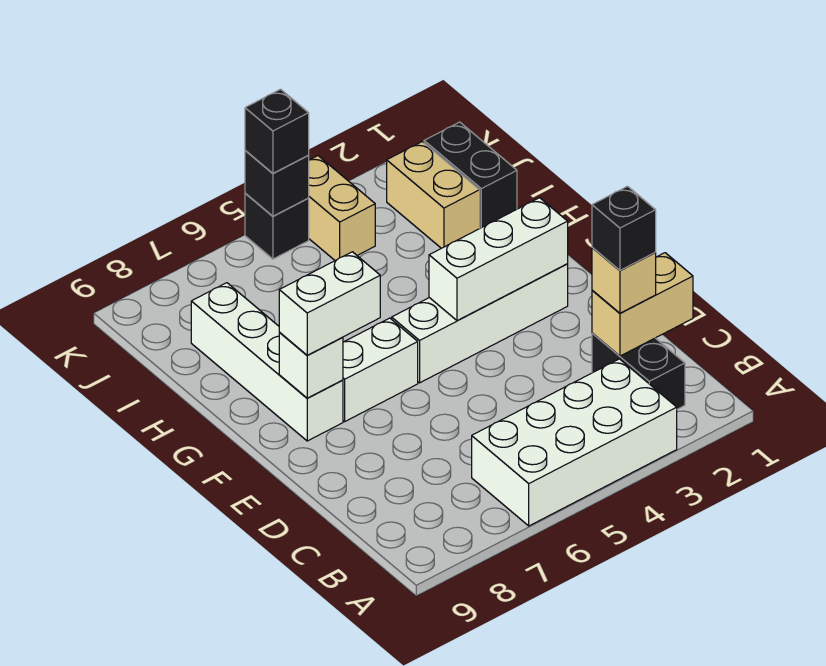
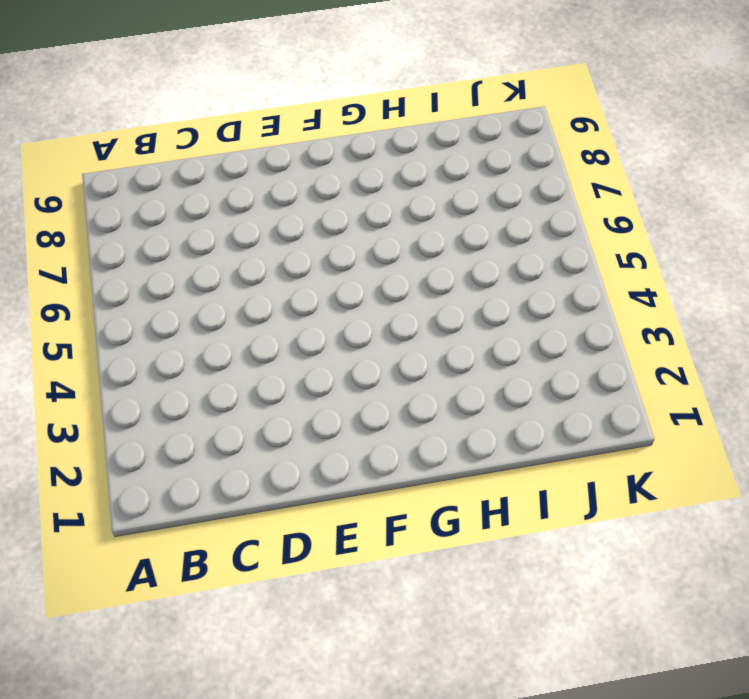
none -> white brick A3:B6 level 1
none -> black brick B2:C2 level 1
none -> white brick F2:F5 level 1

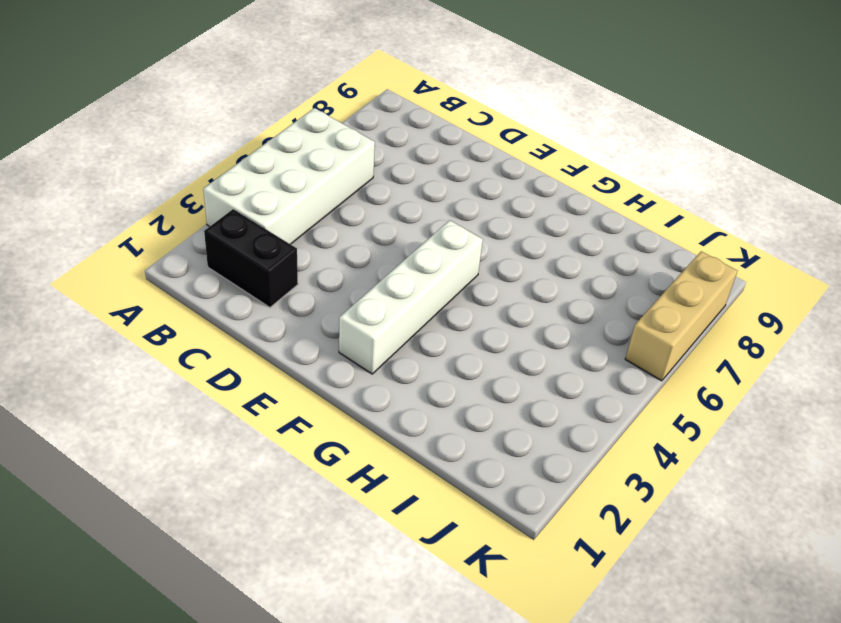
tan brick K6:K8 level 1 -> none
none -> white brick F6:F7 level 1
none -> white brick F8:I8 level 1
none -> black brick I1:J1 level 1

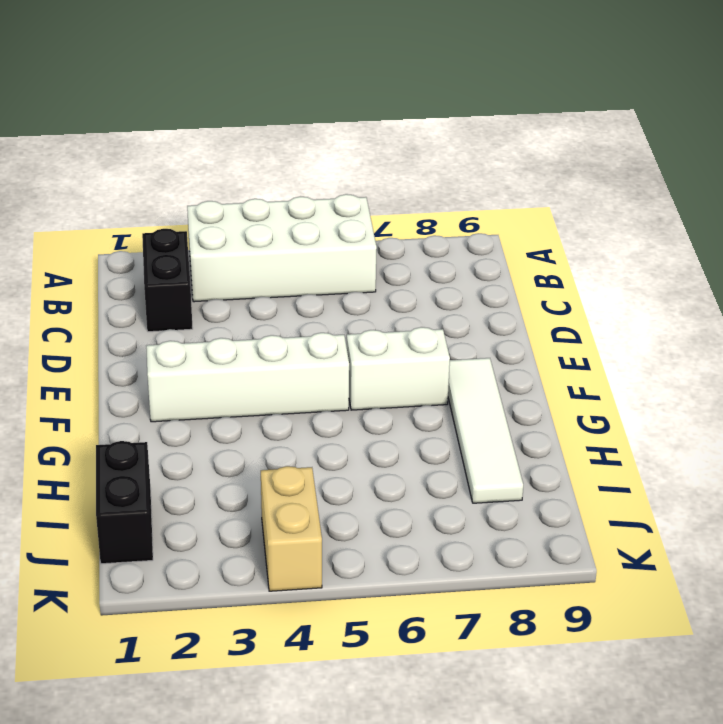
white tile F8:I8 level 1 -> white brick F8:I8 level 1
none -> tan brick I2:J2 level 1
none -> black brick K5 level 1
none -> tan brick C1:C2 level 2

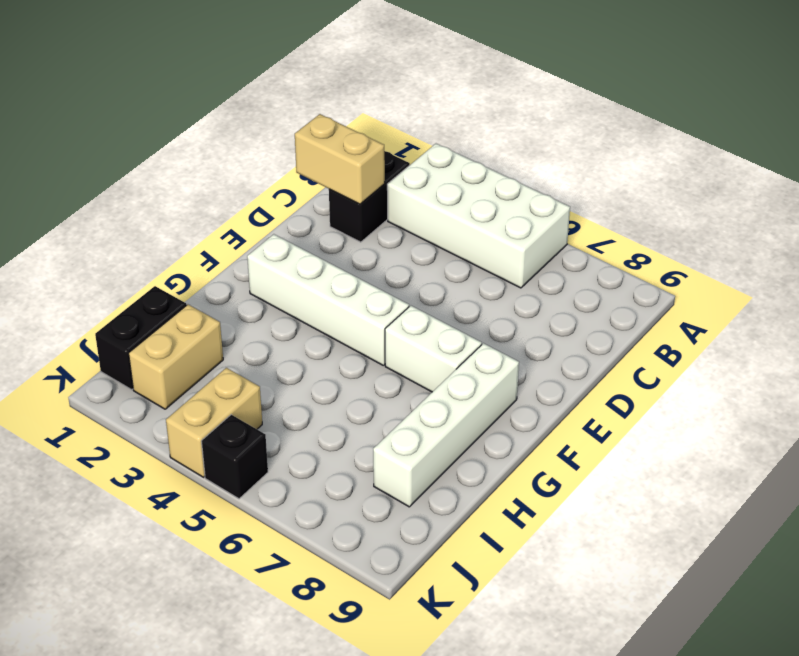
none -> white brick F2:F4 level 2
none -> white brick F8 level 2
none -> black brick K5 level 2

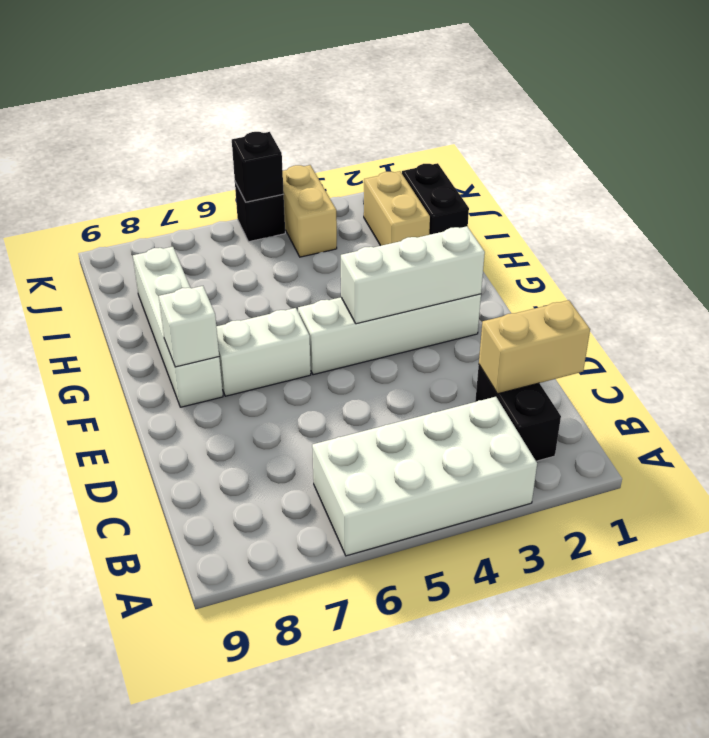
none -> tan brick C2 level 3
none -> white brick F7:F8 level 3
none -> black brick K5 level 3

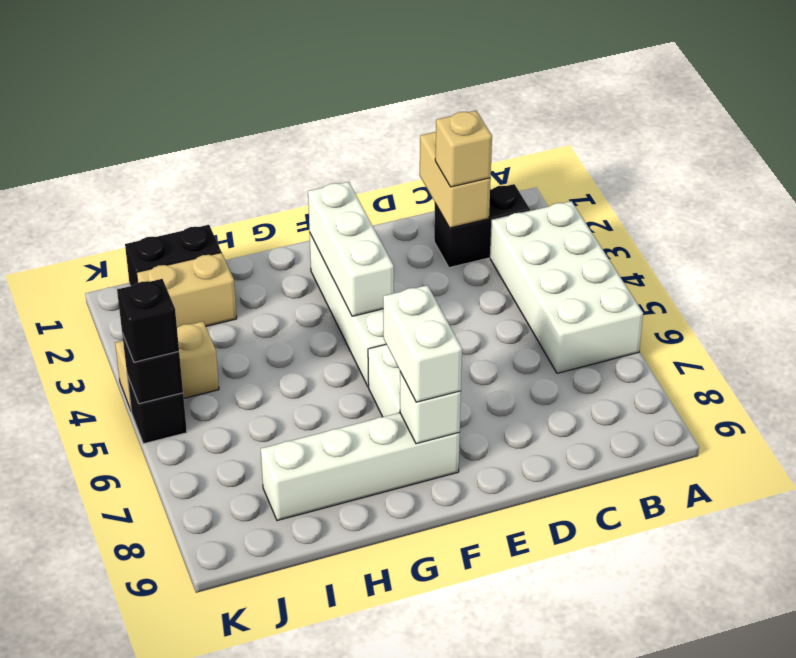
none -> black brick C2 level 4

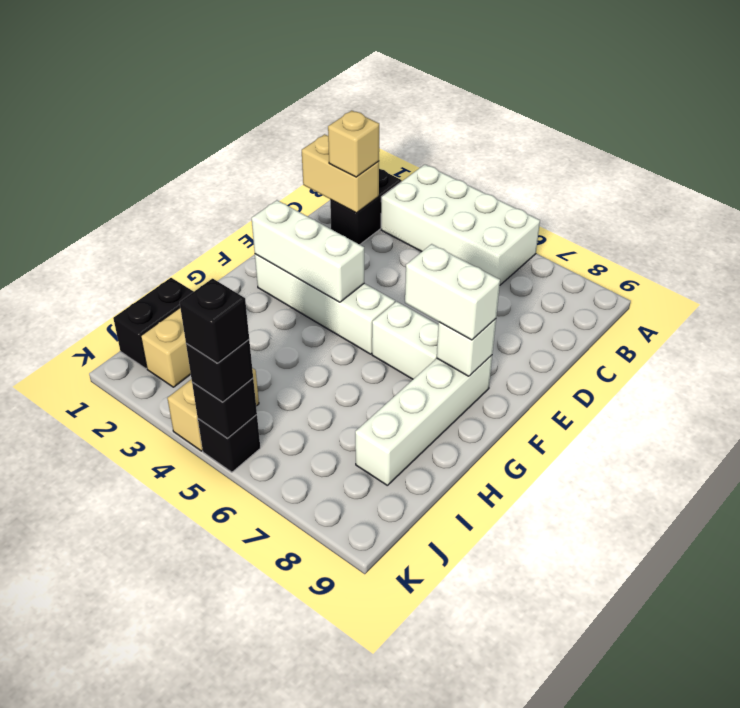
black brick K5 level 4 -> black brick C2 level 4

